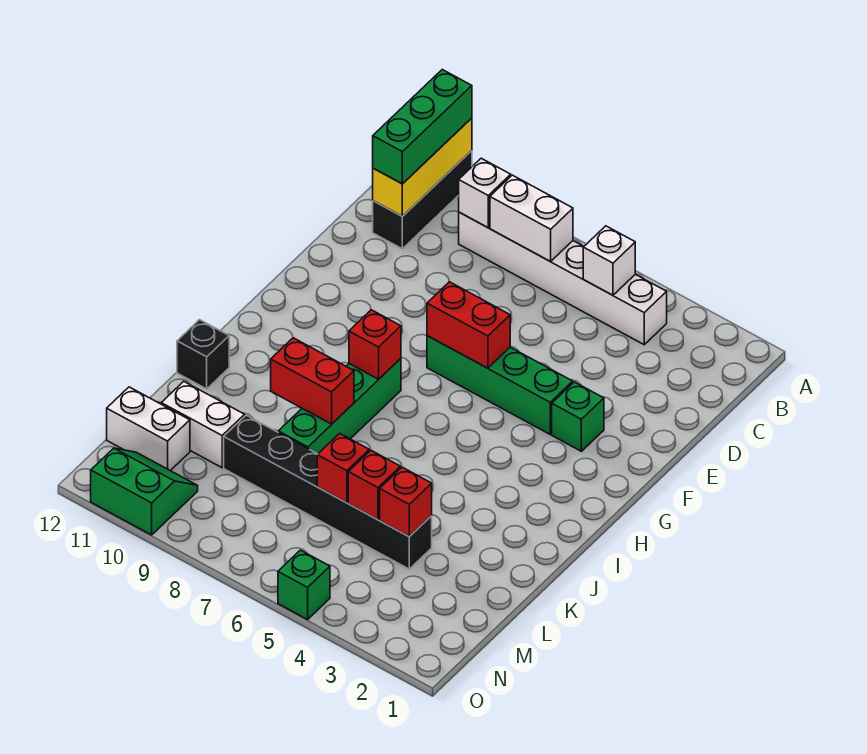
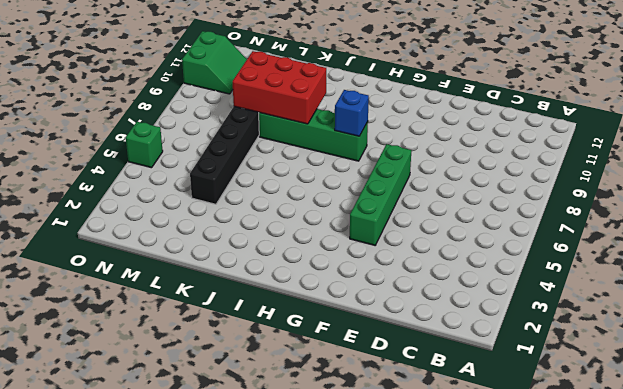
blue brick H8 level 2 -> red brick H8 level 2
red brick J8:L9 level 2 -> red brick J8:J9 level 2
none -> black brick A11:C11 level 1
none -> white brick B4:B9 level 1
none -> green brick F3 level 1

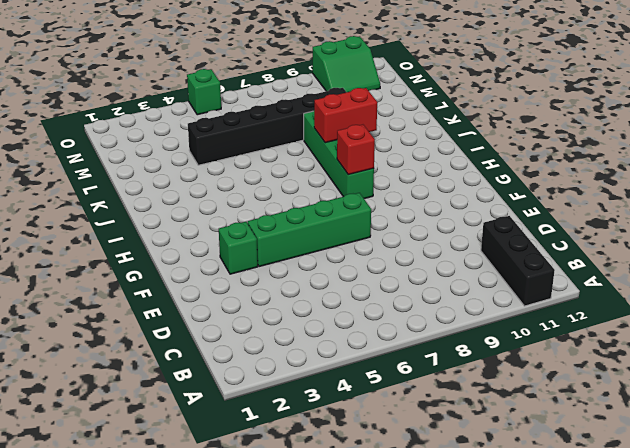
none -> white brick B4:B9 level 1
none -> black brick J12 level 1
none -> white brick L10:L11 level 1

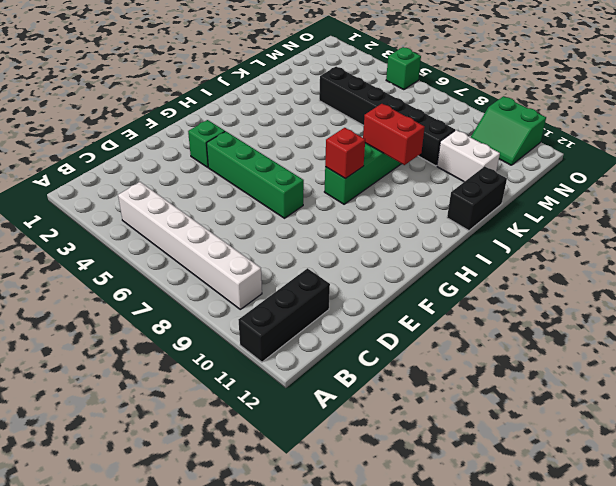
black brick J12:K12 level 1 -> black brick J12 level 1
none -> white brick M11:M12 level 1
none -> yellow brick A11:C11 level 2
none -> white brick B5 level 2

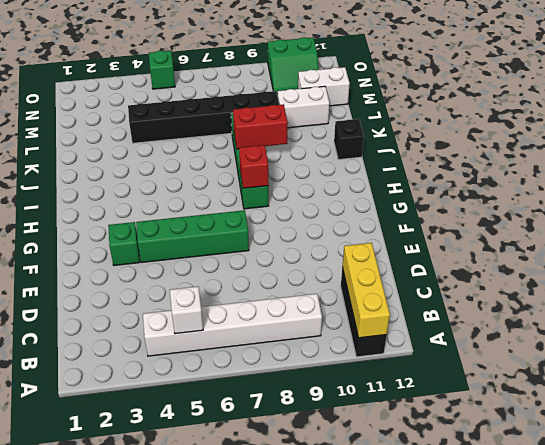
none -> white brick B7:B8 level 2
none -> white brick B9 level 2
none -> red brick F6:F7 level 2

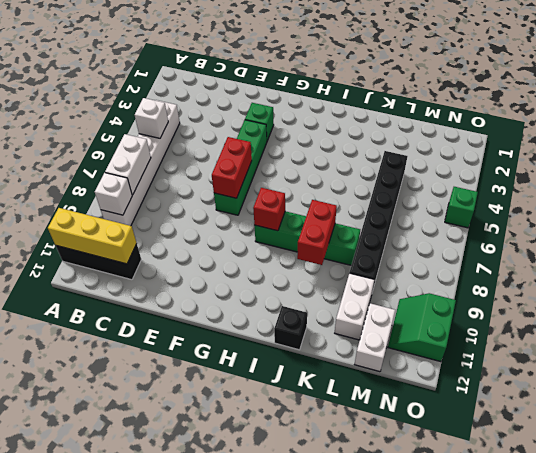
none -> red brick L4 level 2
none -> red brick L5 level 2
none -> red brick L6 level 2

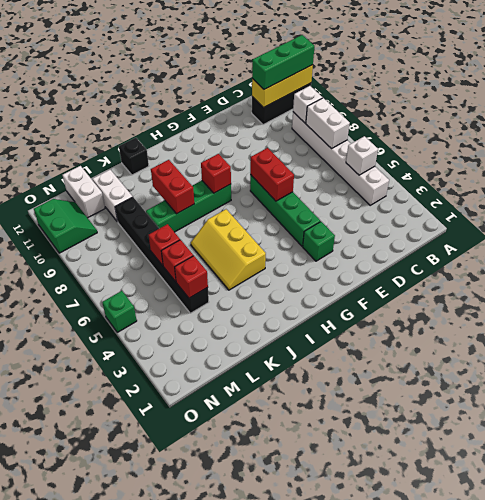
yellow slope I4:J6 level 1 top I -> none

